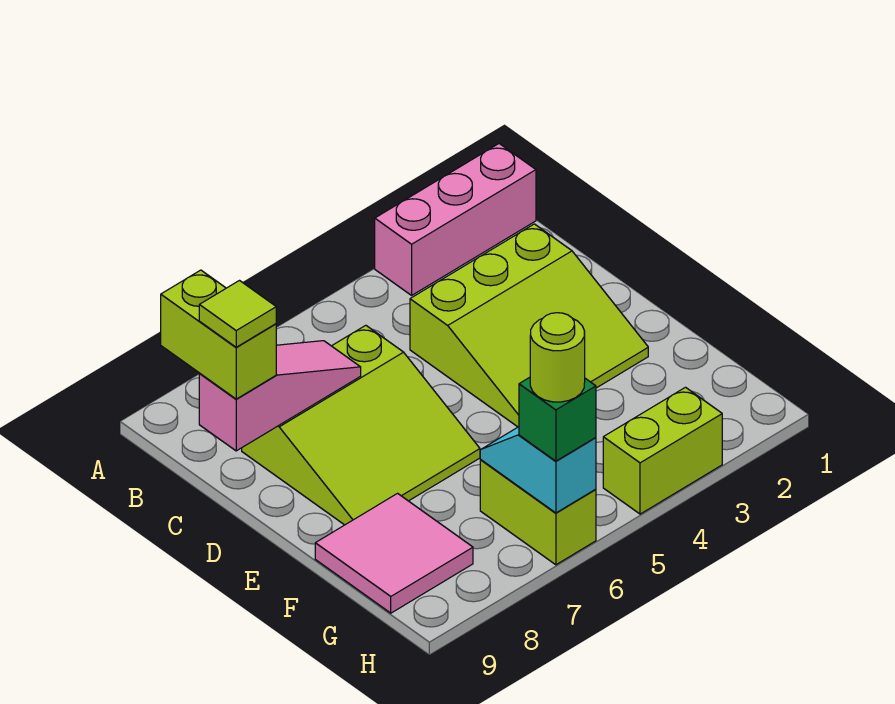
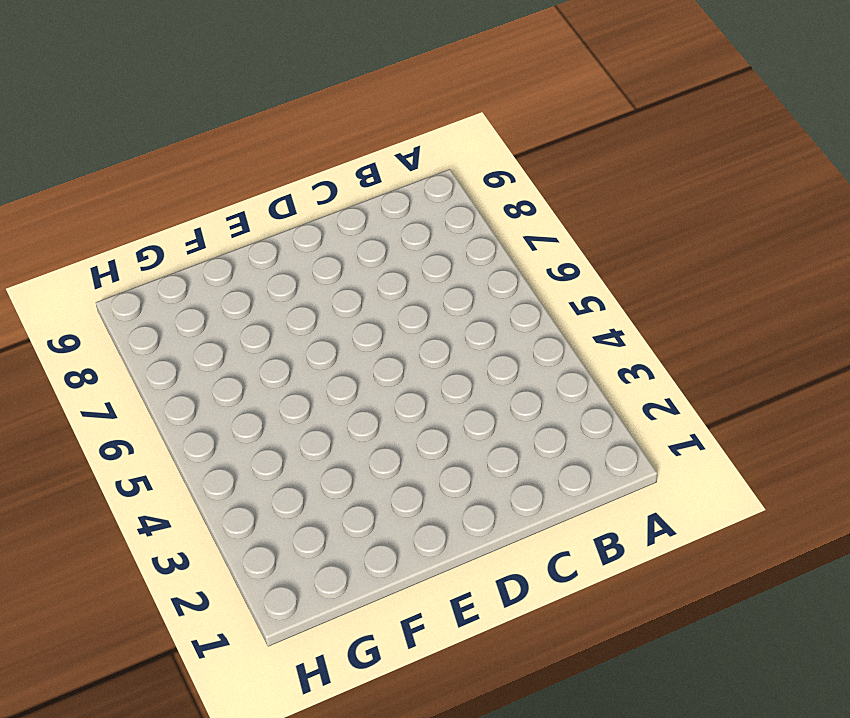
none -> pink brick A1:A3 level 1
none -> lime slope C2:E4 level 1 top C
none -> lime slope C6:E8 level 1 top C

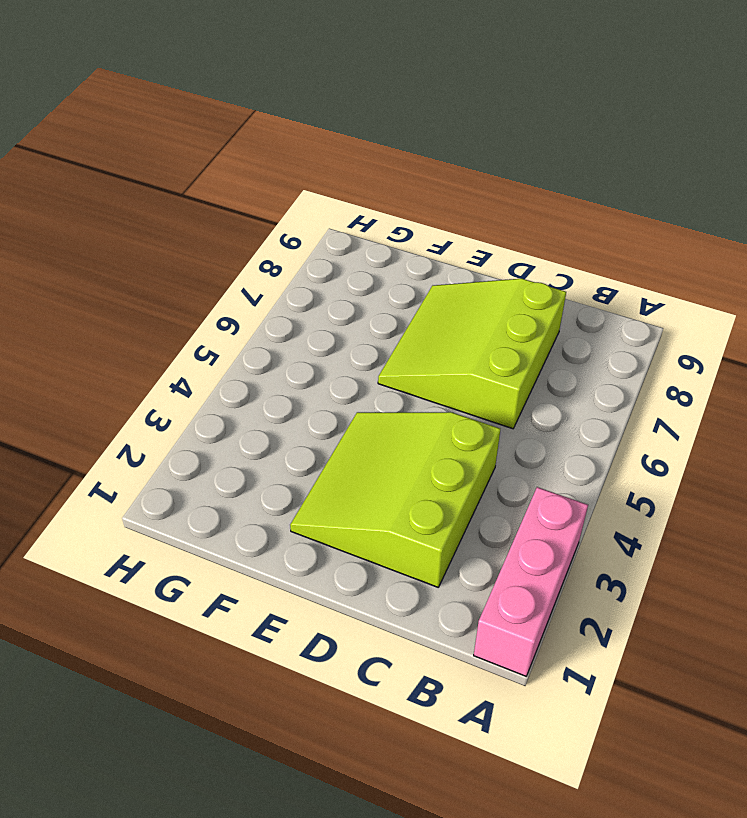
none -> pink tile F8:G9 level 1
none -> lime brick G6:H6 level 1
none -> lime brick H3:H4 level 1

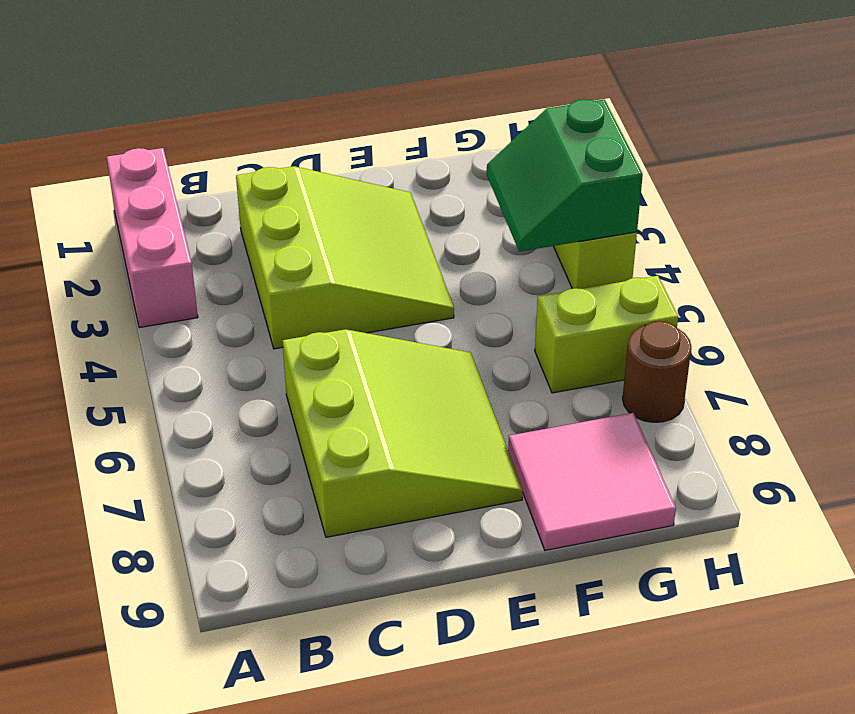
green slope G3:H4 level 2 top H -> none
brown round brick H7 level 1 -> none
none -> pink slope C7:C9 level 2 top 9
none -> cyan slope G6:H6 level 2 top H
none -> lime brick B9:C9 level 3

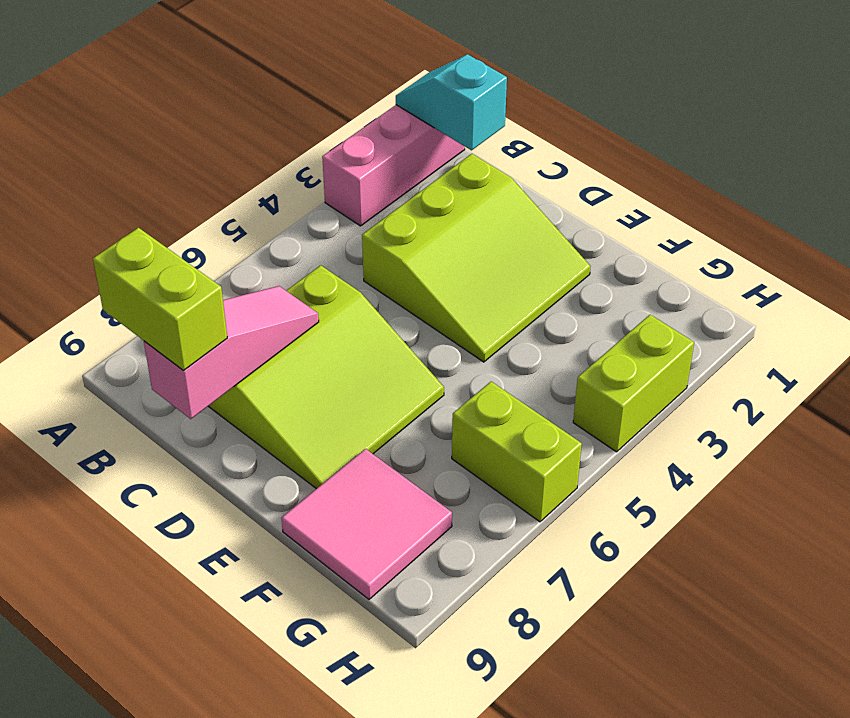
cyan slope A1:B1 level 2 top B -> cyan slope G6:H6 level 2 top H
none -> green brick H6 level 3
none -> lime tile C9 level 4
none -> lime round brick H6 level 4

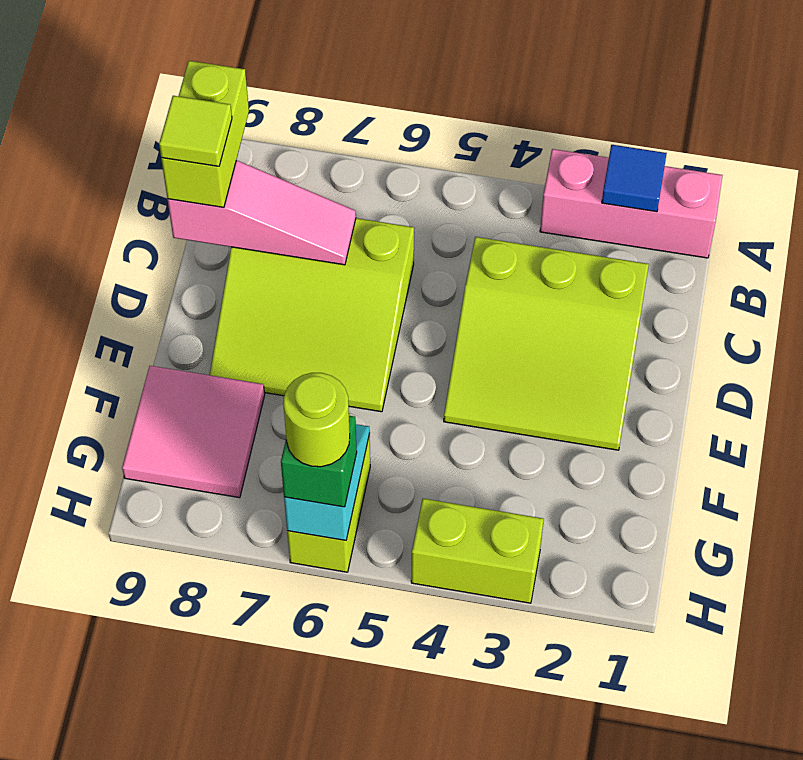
blue tile A2 level 2 -> none

